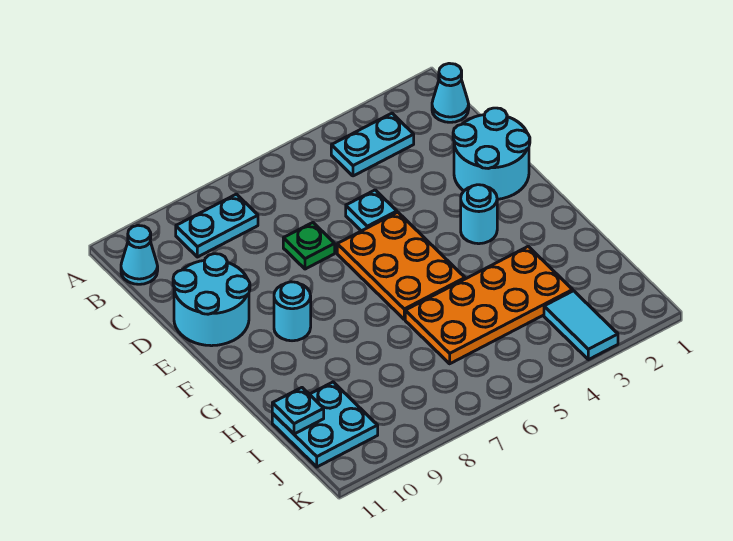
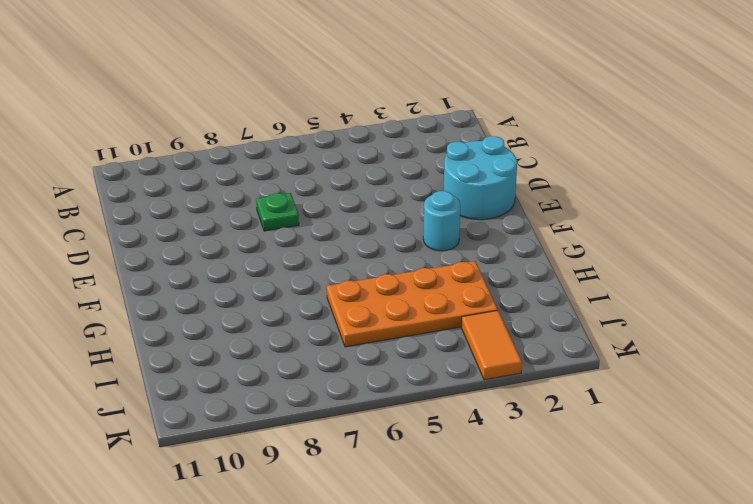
orange tile J3:K3 level 1 -> cyan tile J3:K3 level 1
none -> cyan cone B1 level 1
none -> cyan plate B3:B4 level 1
none -> cyan plate B8:B9 level 1

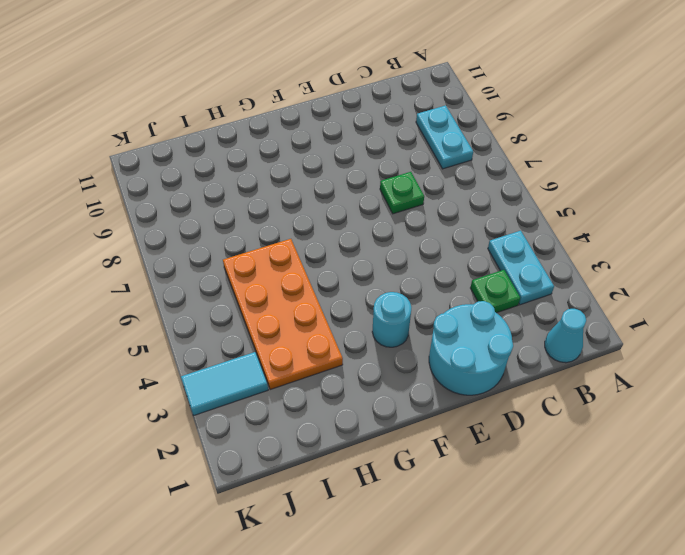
green plate C3 level 1 -> none
none -> cyan cone B11 level 1
none -> cyan plate D5 level 1
none -> cyan round brick D10:E11 level 1

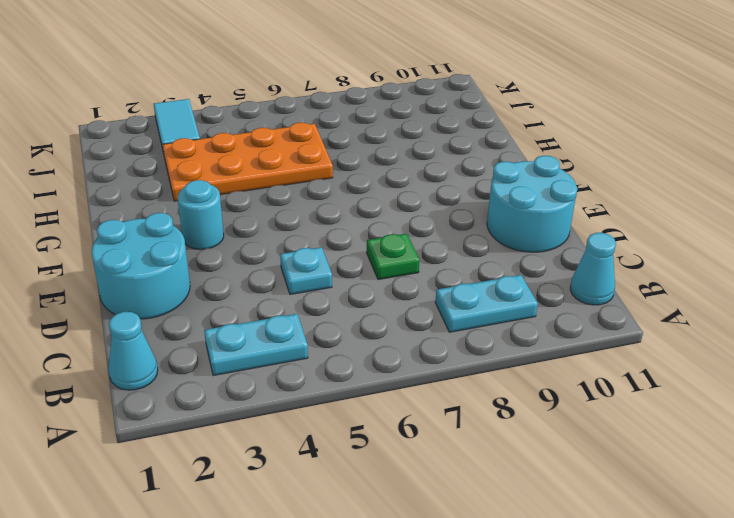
none -> orange plate E5:G6 level 1
none -> cyan round brick F9 level 1
none -> cyan plate I10:J11 level 1

